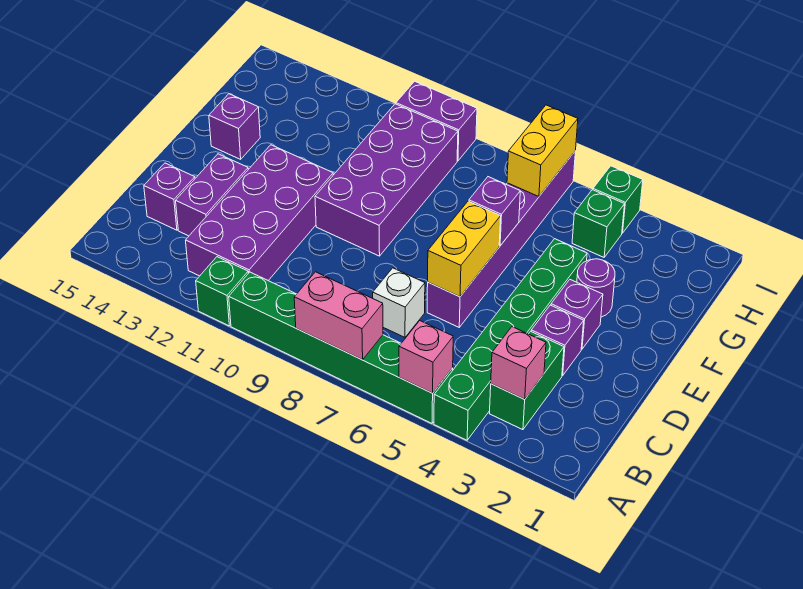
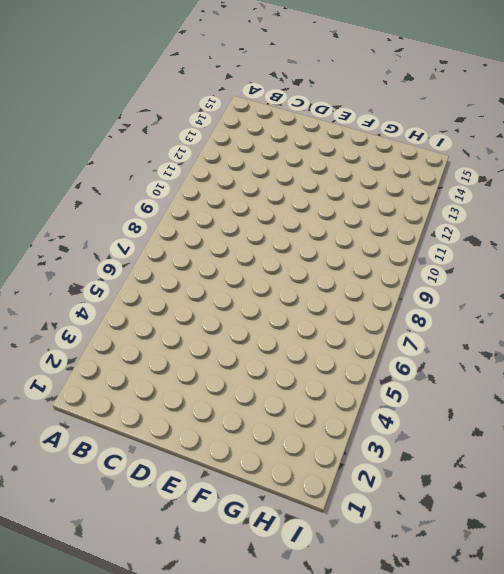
none -> green brick A4:F4 level 1
none -> green brick A5:A10 level 1
none -> green brick A11 level 1

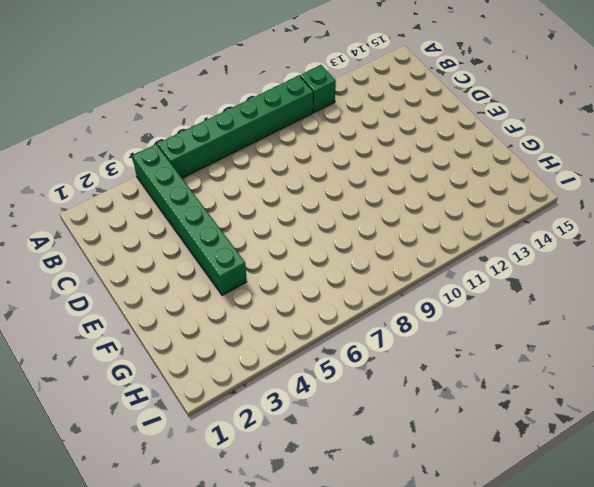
none -> green brick B3:C3 level 1
none -> purple brick B11:E12 level 1
none -> white brick C7 level 1

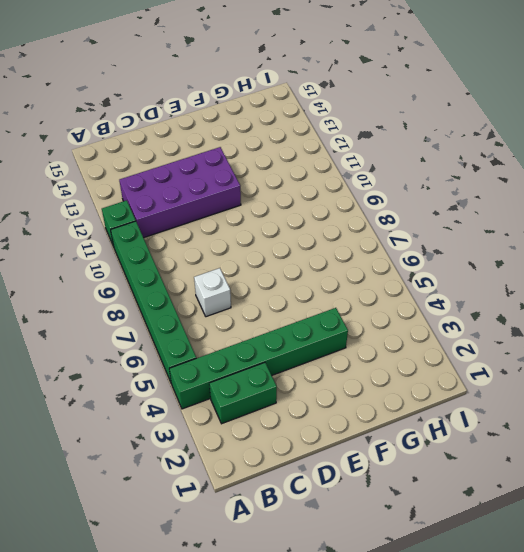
none -> purple brick C13:D13 level 1
none -> purple brick C14 level 1
none -> purple brick D3 level 1

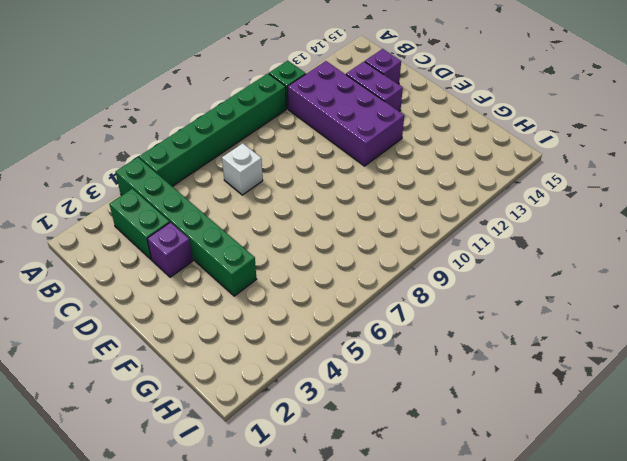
none -> purple brick D6:I6 level 1
none -> purple brick E3 level 1
none -> purple brick E9:H10 level 1

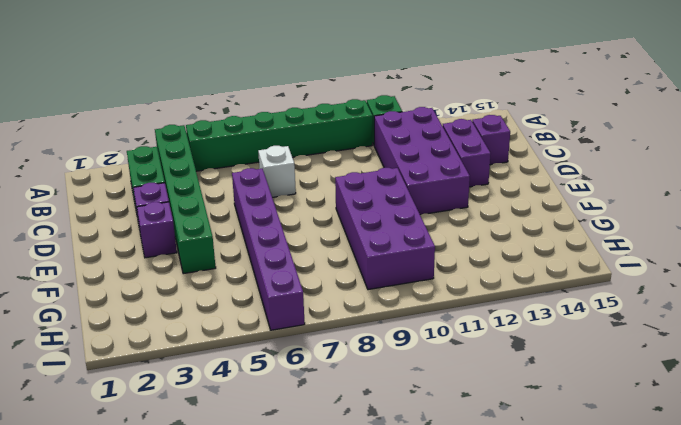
none -> purple round brick F3 level 1
none -> purple brick F14 level 1
none -> green brick H4 level 1

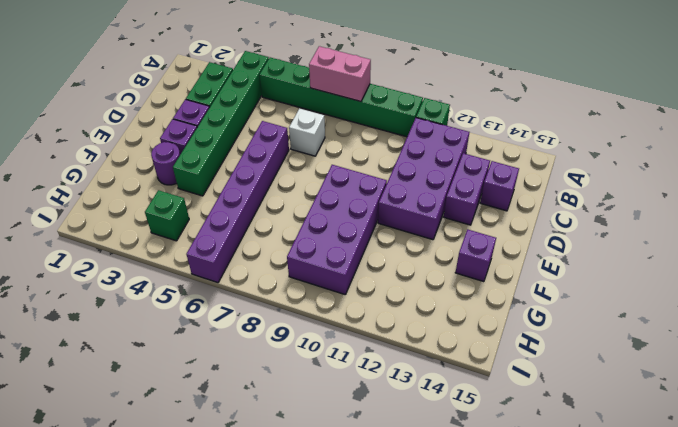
none -> green brick I4 level 1
none -> purple brick I9:I10 level 1
none -> pink brick A5 level 2

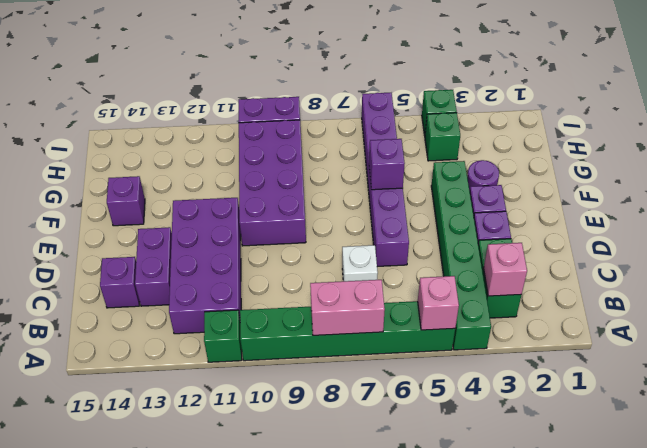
none -> yellow brick D6:E6 level 2
none -> yellow brick H6:I6 level 2

